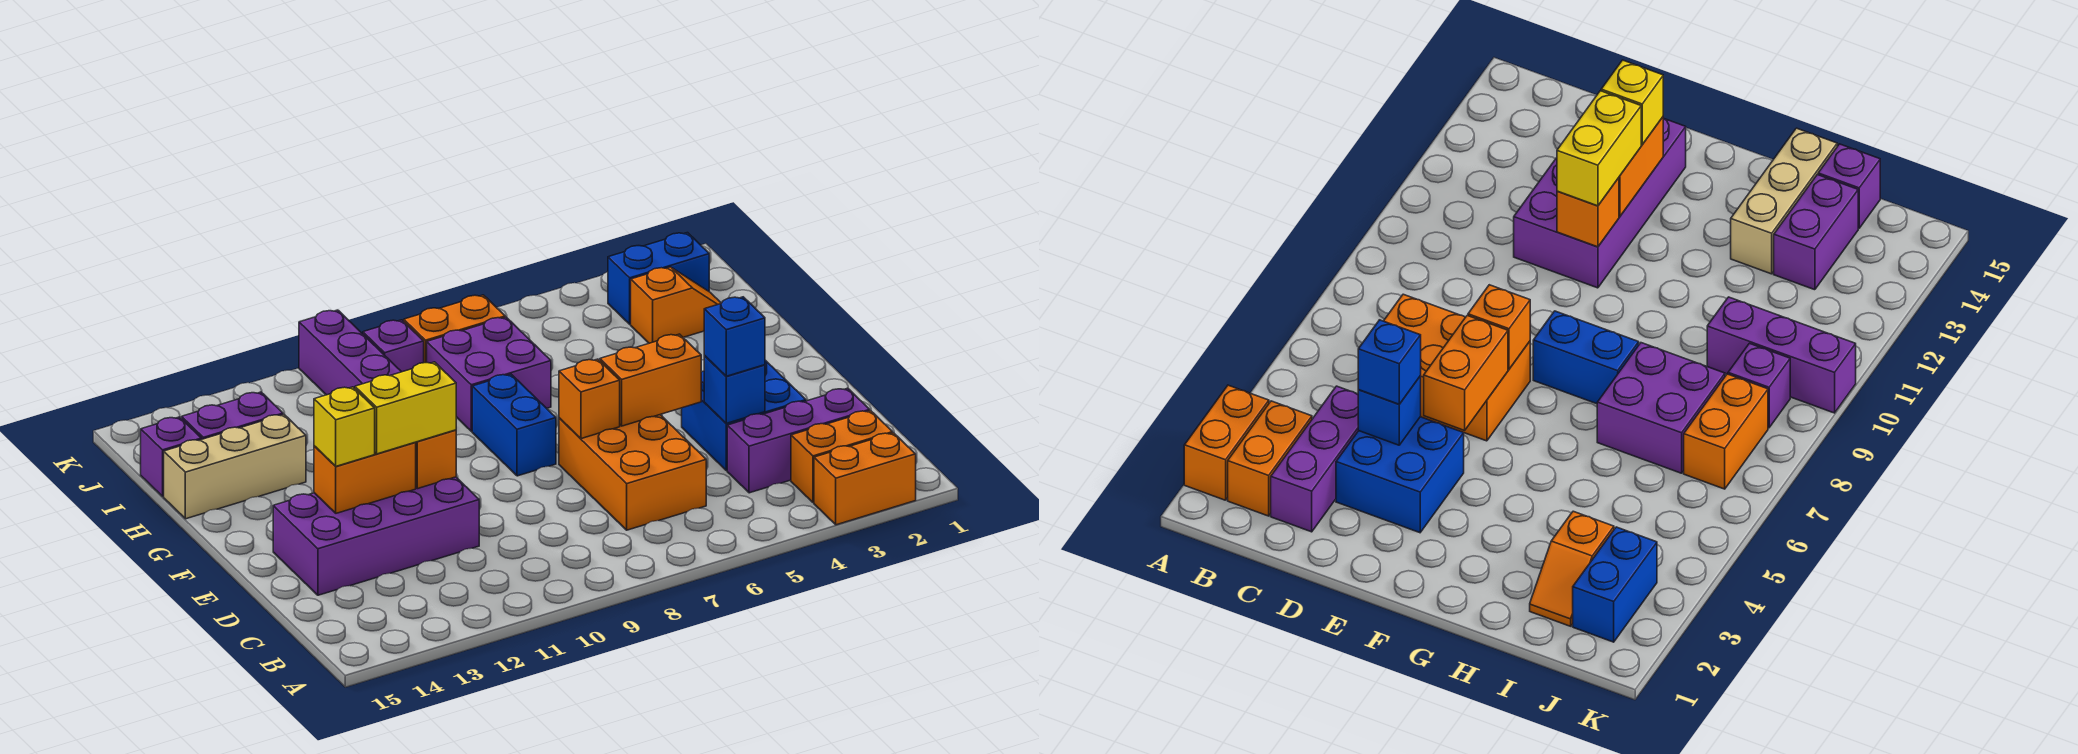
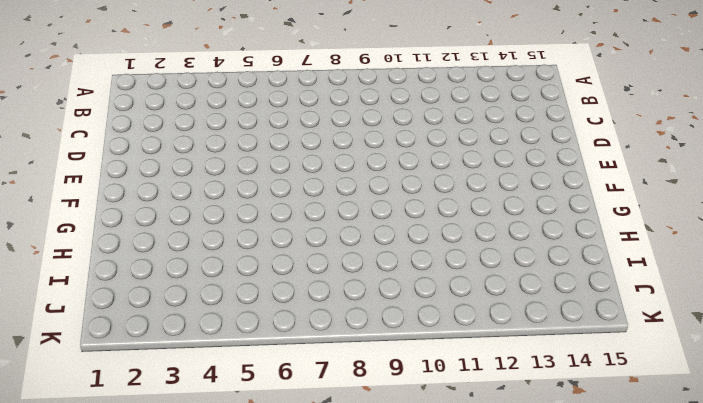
none -> orange brick A2:A3 level 1
none -> orange brick B2:B3 level 1
none -> purple brick C2:C4 level 1

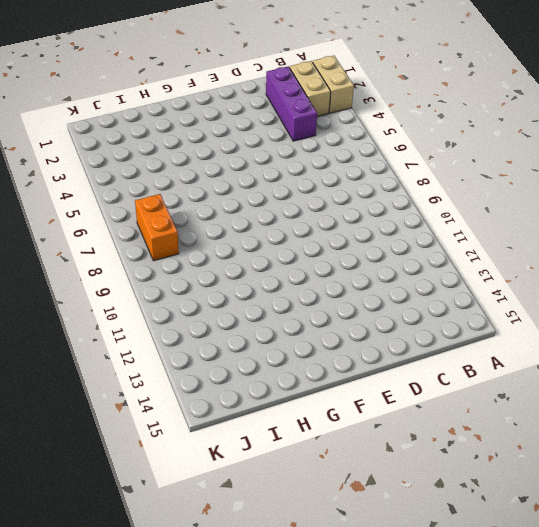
tan brick A2:A3 level 1 -> orange brick A2:A3 level 1
tan brick B2:B3 level 1 -> orange brick B2:B3 level 1
none -> orange brick C6:E7 level 1
none -> blue brick D3:E4 level 1
none -> purple brick D11:E14 level 1

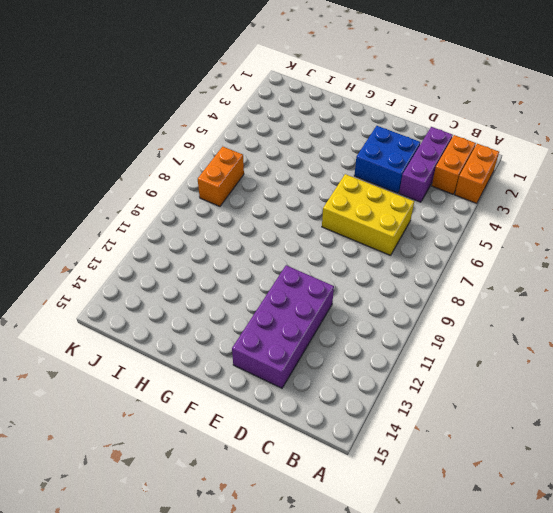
yellow brick C6:E7 level 1 -> orange brick C6:E7 level 1
none -> blue brick F8:G8 level 1
none -> purple brick H7:I8 level 1
none -> tan brick H13:H15 level 1

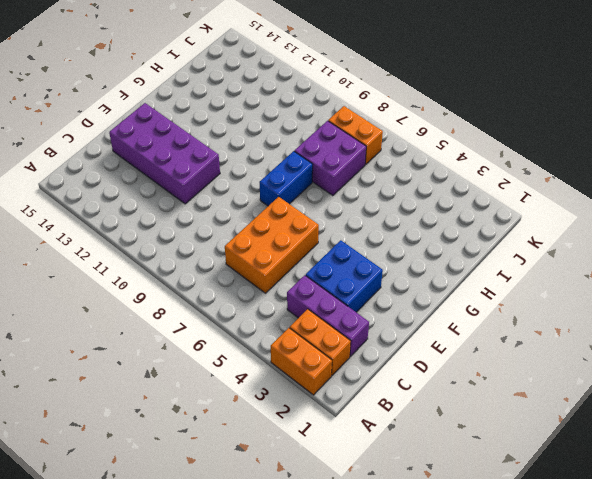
none -> tan brick H13:H15 level 1
none -> orange slope I2:I3 level 1 top 3
none -> purple brick I10:K10 level 1

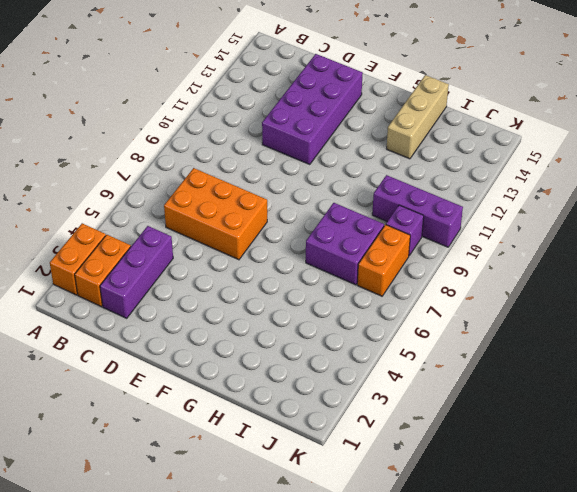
none -> blue brick D3:E4 level 1
none -> blue brick F8:G8 level 1
none -> orange slope I2:I3 level 1 top 3

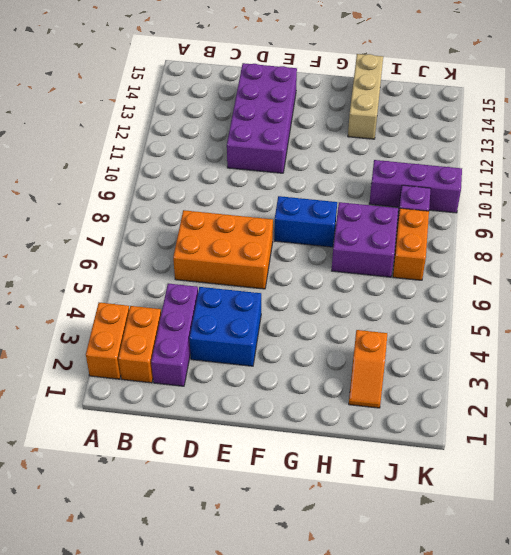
none -> purple brick I13:I14 level 1
none -> purple brick I15 level 1
none -> blue brick J2:J3 level 1

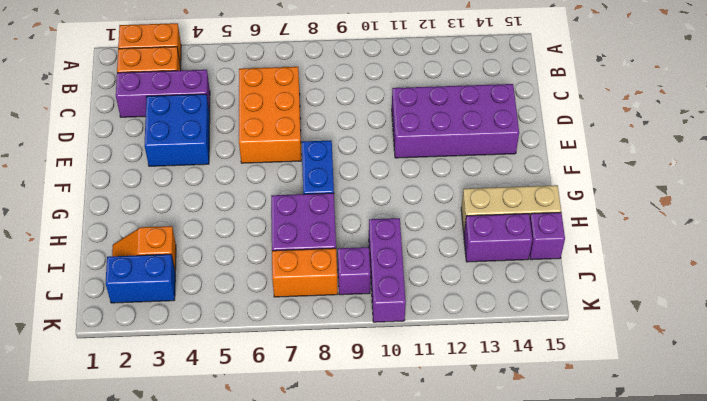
none -> blue brick D4 level 2
none -> orange brick E5:E6 level 2
none -> orange brick E7 level 2

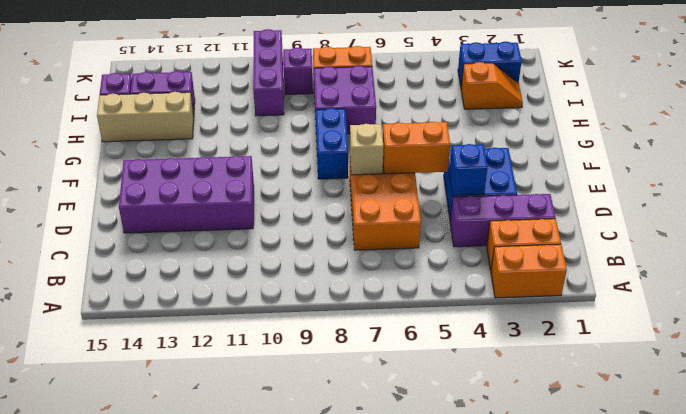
tan brick E7 level 2 -> orange brick E7 level 2
none -> orange brick E11 level 2
none -> orange brick E12:E13 level 2
none -> blue brick D4 level 3

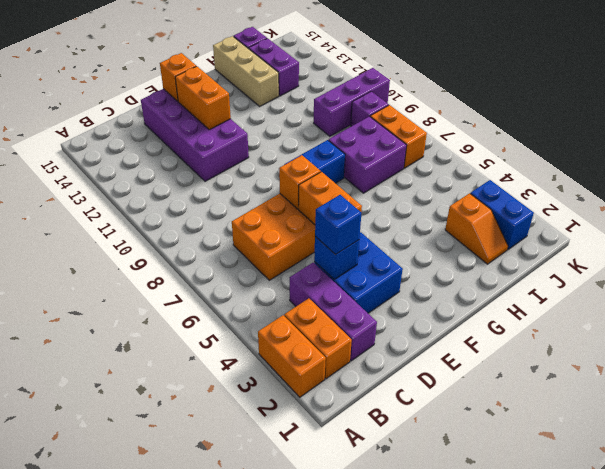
orange brick E14 level 2 -> orange brick E11 level 2
none -> yellow brick E11:E12 level 3
none -> yellow brick E13 level 3

